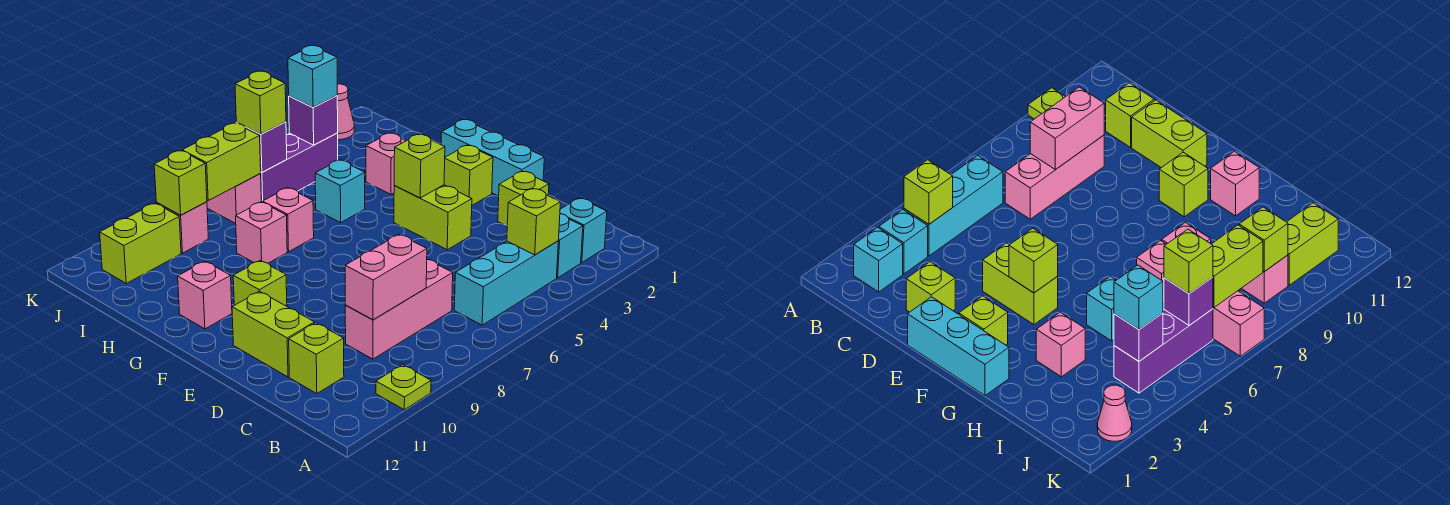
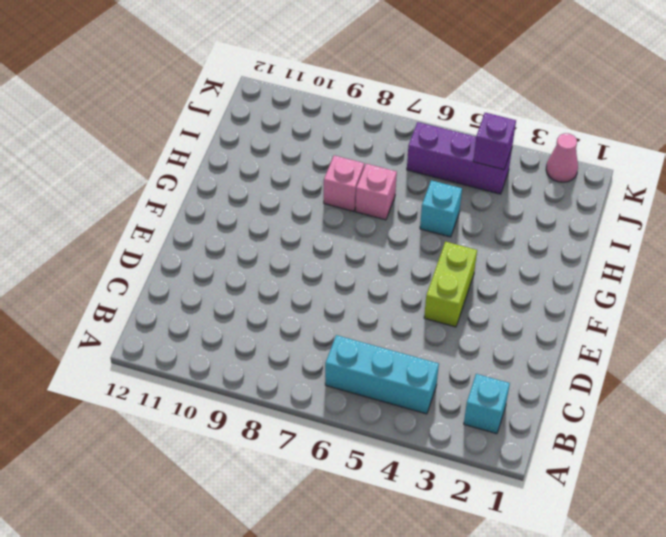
none -> lime plate A10 level 1
none -> cyan brick B3 level 1
none -> pink brick C7:C9 level 1
none -> lime brick C11 level 1

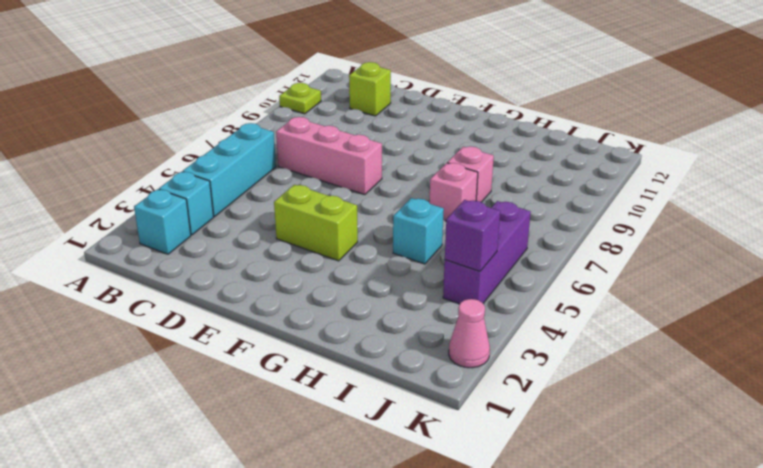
pink brick C7:E7 level 1 -> pink brick C7:C9 level 1
none -> lime brick D2 level 1
none -> lime brick D11:E11 level 1
none -> cyan brick E1:G1 level 1
none -> lime brick F2 level 1

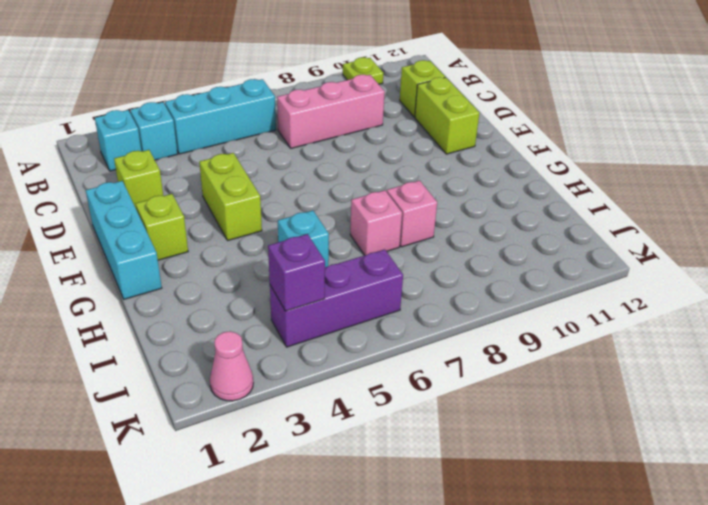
none -> lime brick F10 level 1
none -> pink brick G11 level 1
none -> pink brick H3 level 1
none -> pink brick J7:K7 level 1

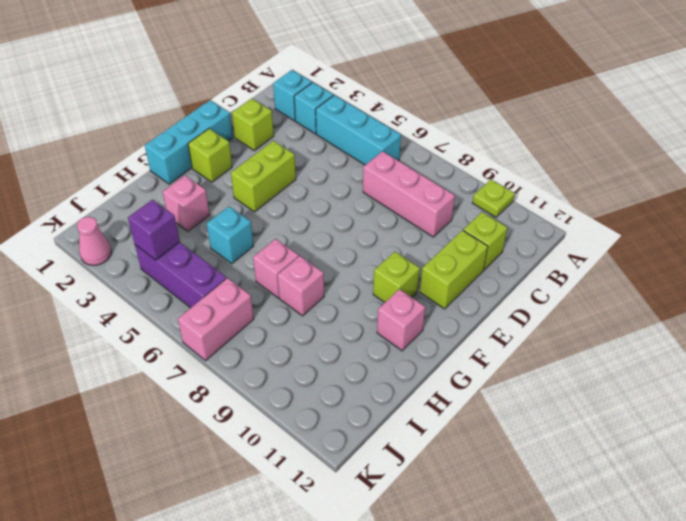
none -> pink brick J9 level 1
none -> lime brick J10:J11 level 1
none -> lime brick B4 level 2
none -> pink brick C8:C9 level 2

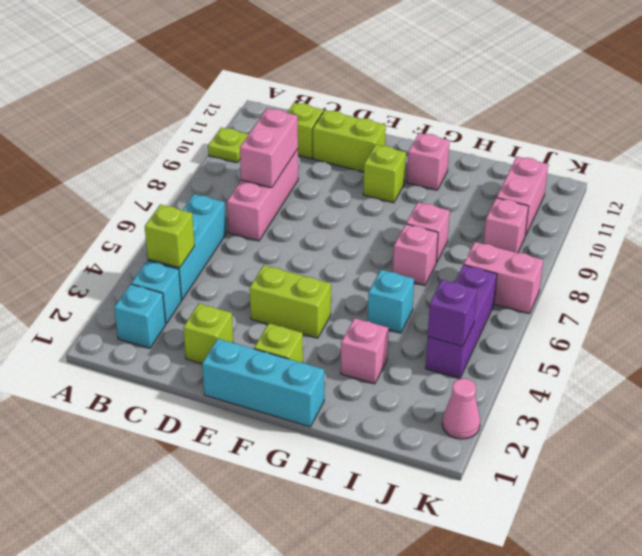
pink brick J10:J11 level 1 -> lime brick J10:J11 level 1
none -> lime brick F4 level 2
none -> purple brick J6 level 2
none -> lime brick J7:J8 level 2
none -> lime brick J9 level 2

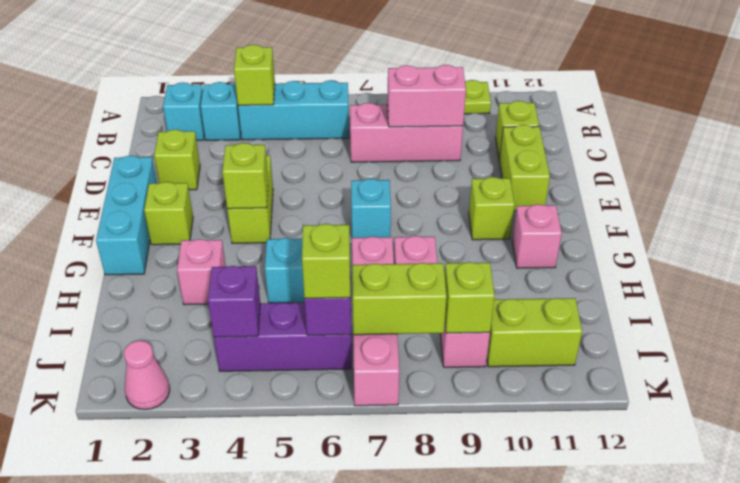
cyan brick F7 level 1 -> cyan brick J4 level 3

